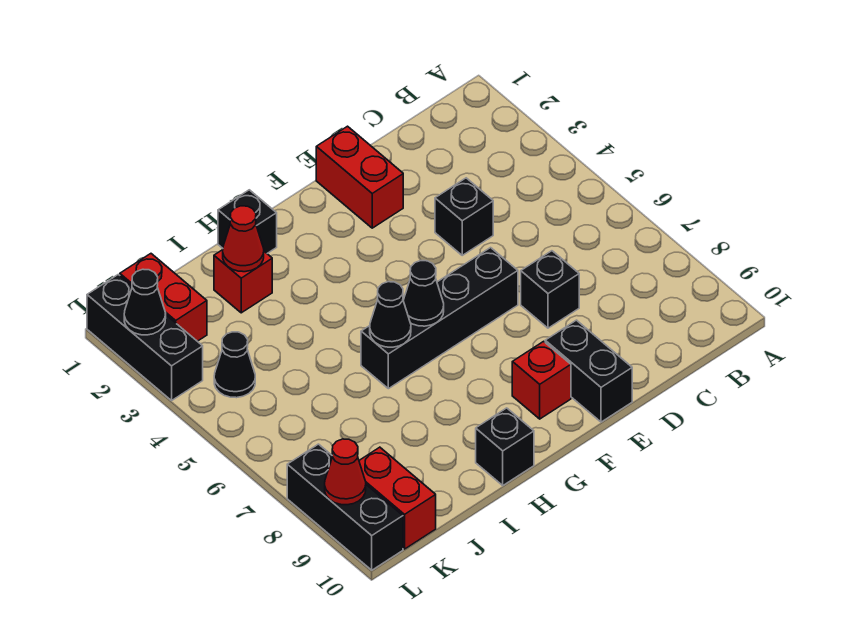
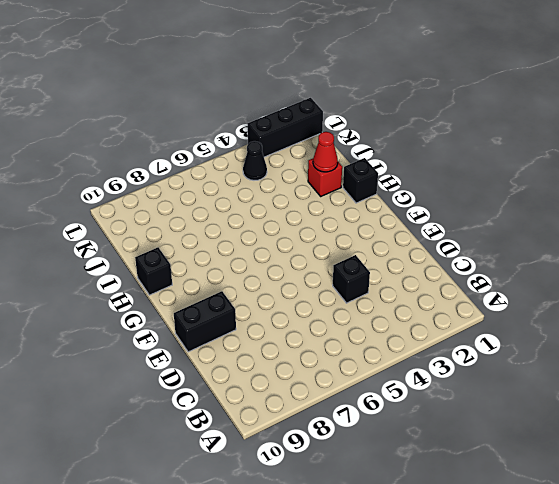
none -> black brick D7 level 1
none -> red brick E1:E2 level 1
none -> black brick E6:H6 level 1

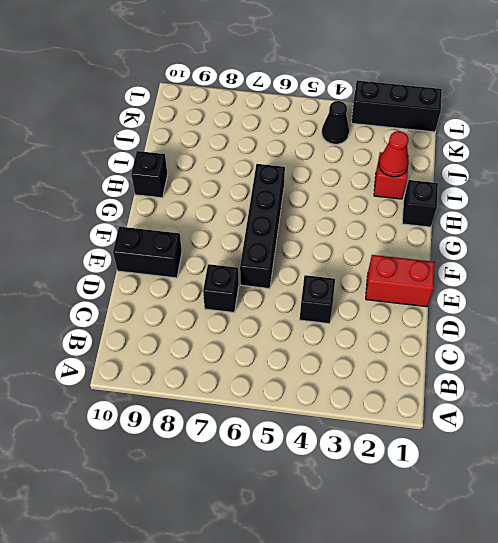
none -> red brick F9 level 1
none -> red brick K1:K2 level 1
none -> red brick K9:K10 level 1

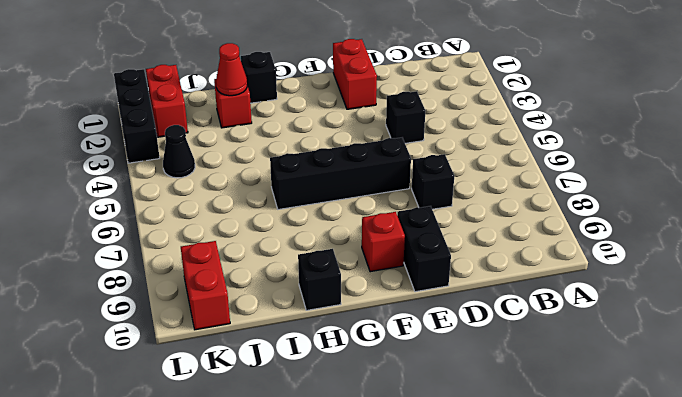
none -> black brick L8:L10 level 1
none -> black cone G6 level 2
none -> black cone H6 level 2

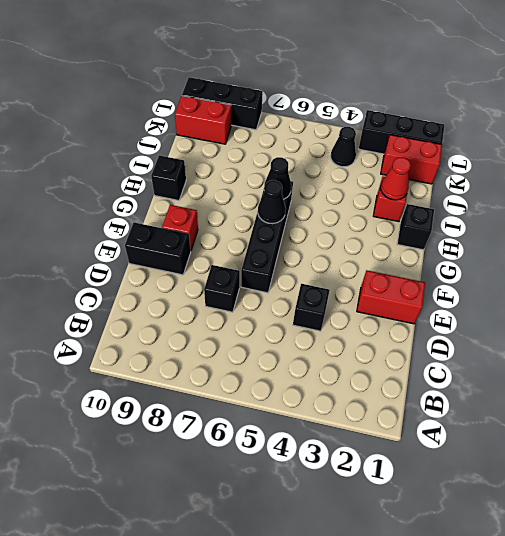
none -> black cone L2 level 2
none -> red cone L9 level 2

